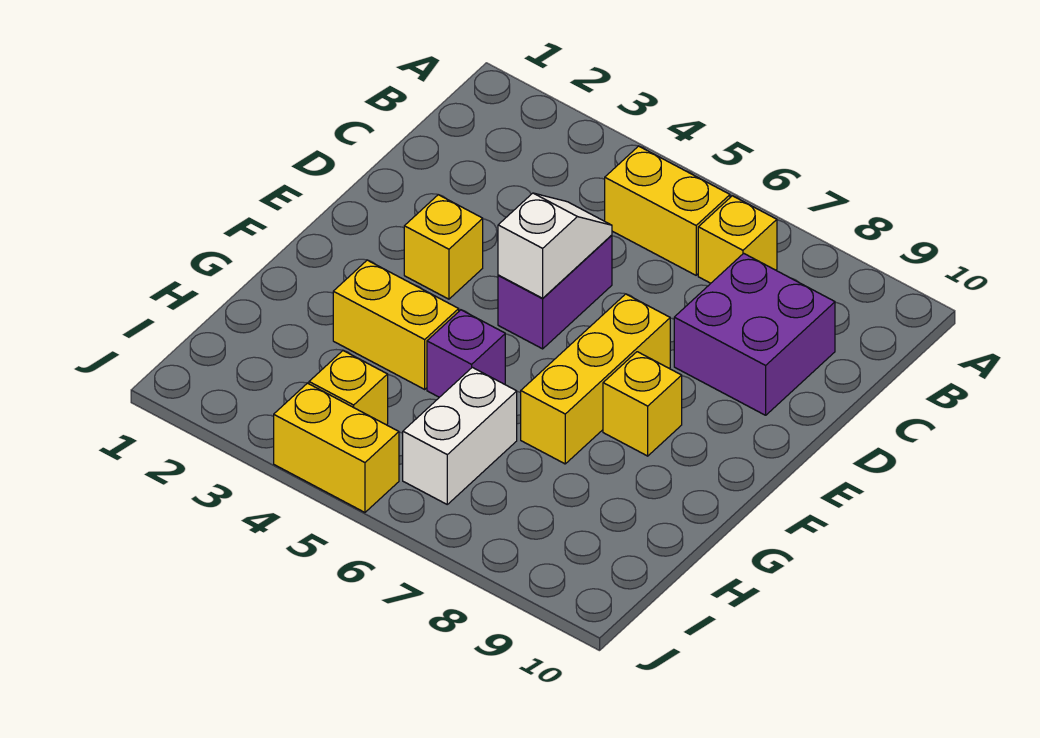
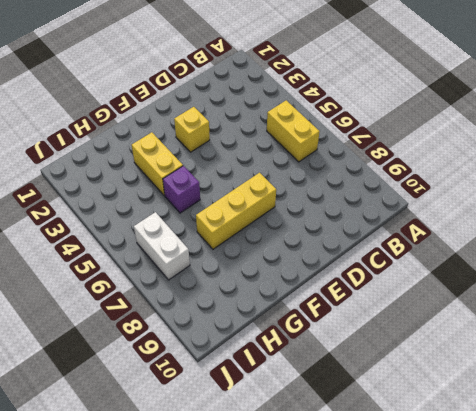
white brick I6:I7 level 1 -> white brick H6:I6 level 1
none -> yellow brick B7 level 1
none -> purple brick C8:D9 level 1
none -> purple brick D5:E5 level 1

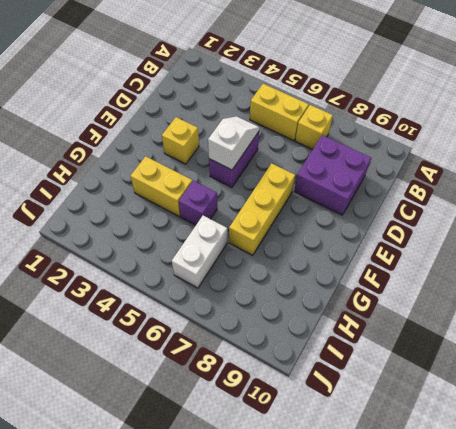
none -> yellow brick F8 level 1
none -> yellow brick I4 level 1
none -> yellow brick J4:J5 level 1

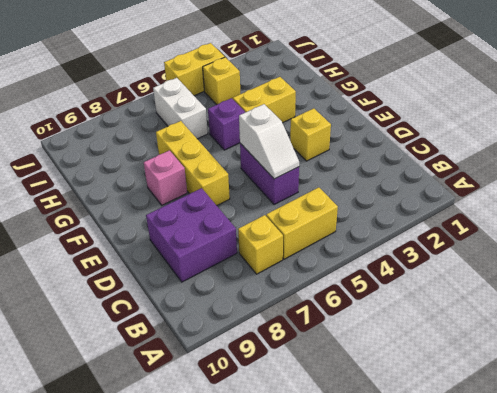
pink brick F8 level 1 -> yellow brick F8 level 1

